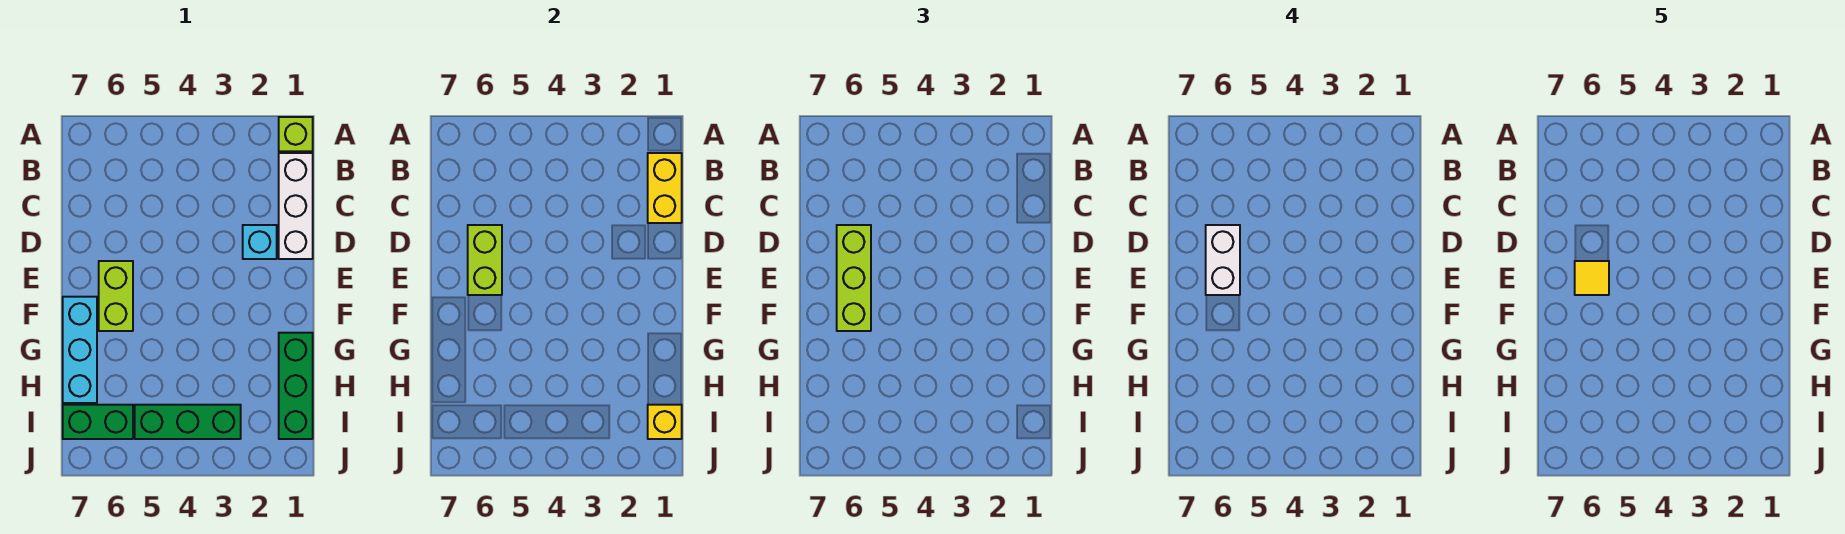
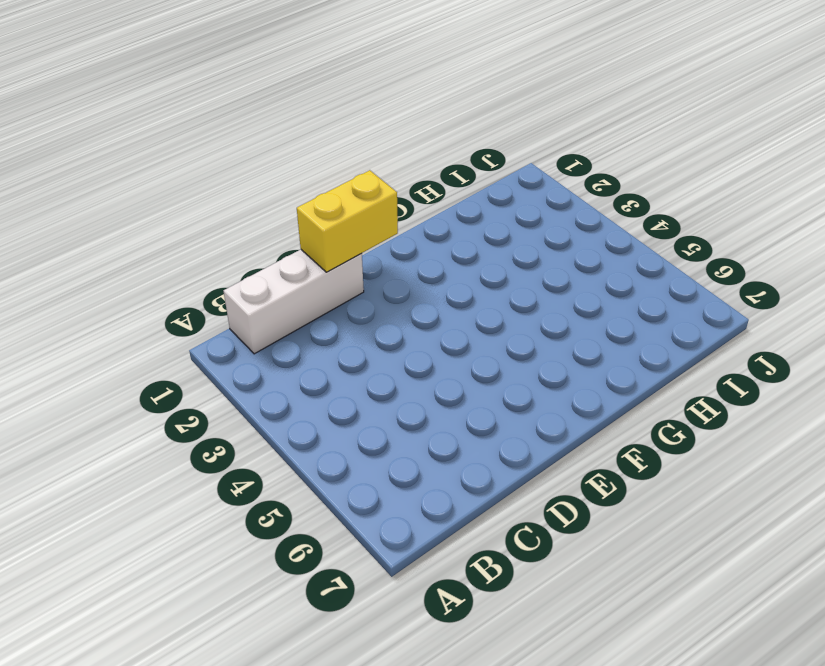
yellow brick D1:E1 level 2 -> yellow brick B1:C1 level 2
none -> lime brick A1 level 1
none -> cyan brick D2 level 1
none -> lime brick E6:F6 level 1

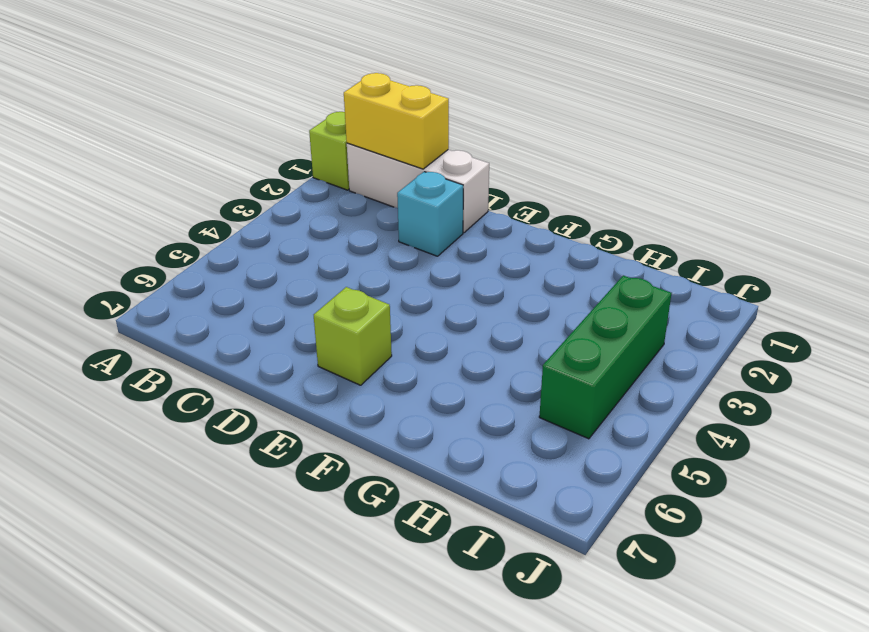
lime brick E6 level 1 -> lime brick E6:F6 level 1
none -> cyan brick F7:H7 level 1
none -> green brick G1:I1 level 1
none -> green brick I6:I7 level 1

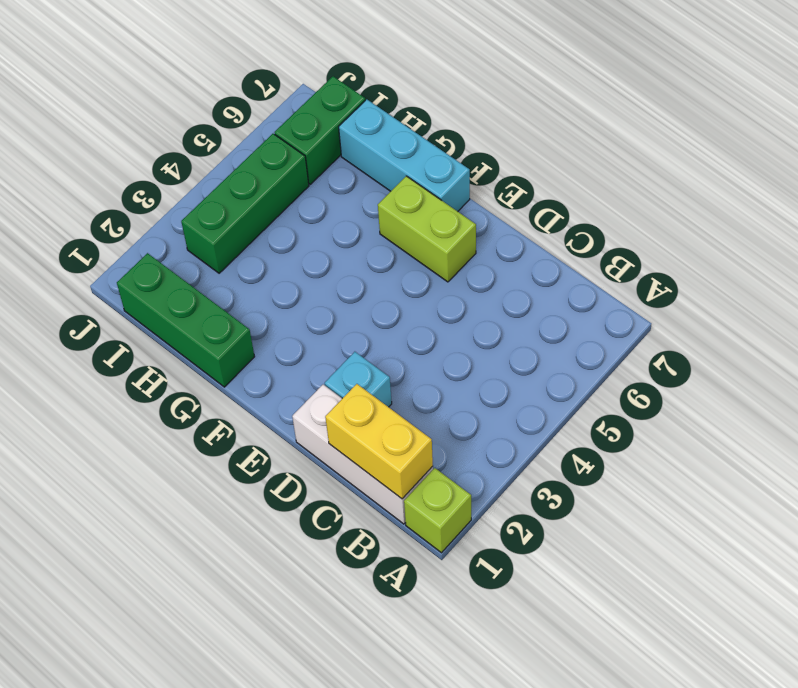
none -> lime brick D6:E6 level 2
none -> yellow brick I1 level 2
none -> lime brick D6:F6 level 3

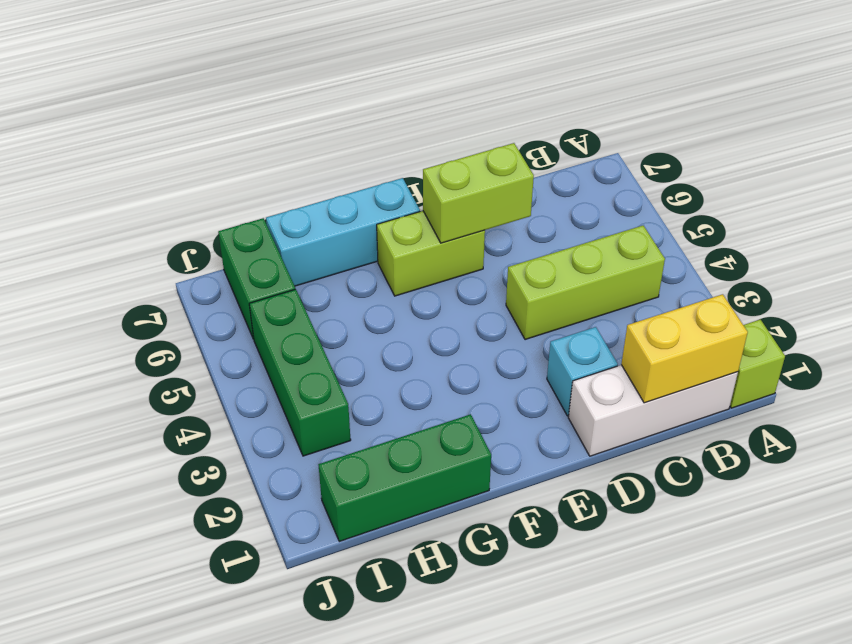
lime brick B4:D4 level 1 -> lime brick D6:F6 level 3
none -> yellow brick I1 level 2
none -> white brick D6:E6 level 4
none -> yellow tile E6 level 5

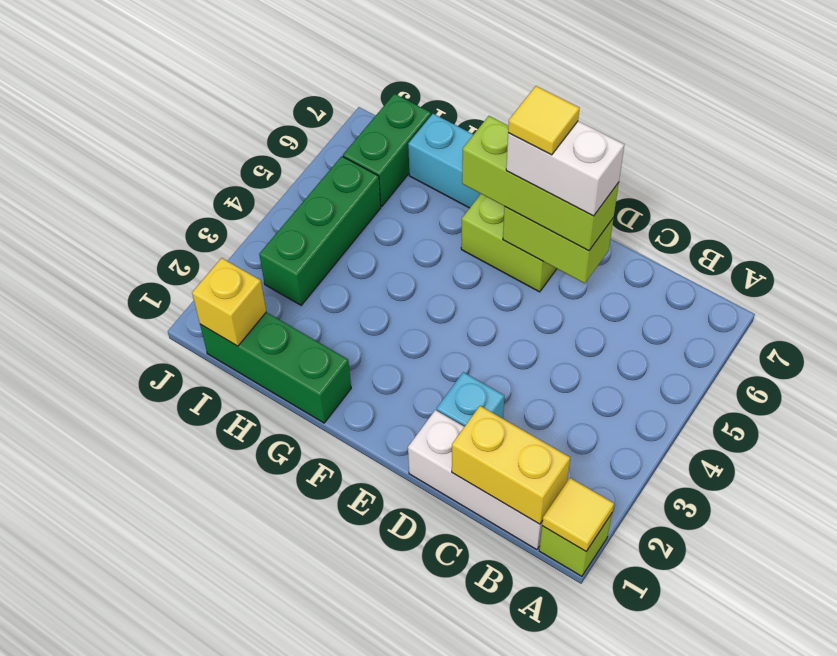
yellow tile A1 level 2 -> none

